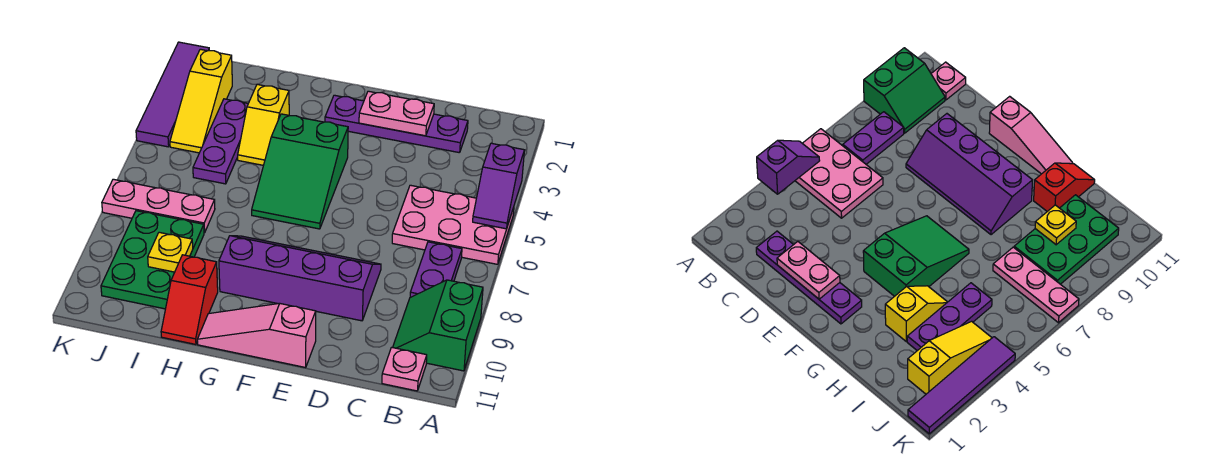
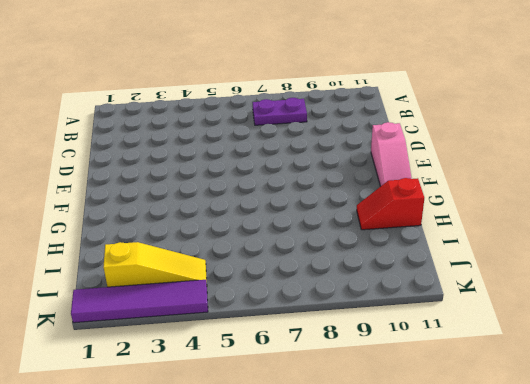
red slope H10:H11 level 1 top 11 -> red slope H10:H11 level 1 top 10
none -> pink plate A5:C6 level 1
none -> green slope A9:B10 level 1 top A
none -> pink plate B11 level 1

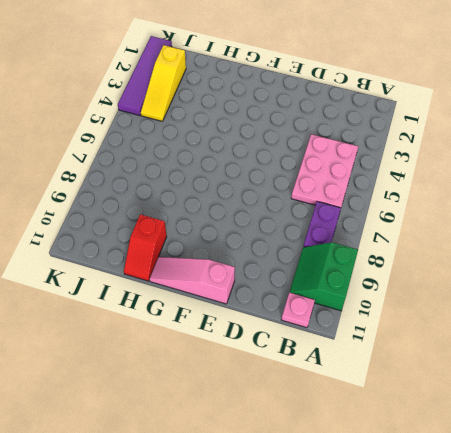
pink plate B4:C6 level 1 -> pink plate A5:C6 level 1
none -> purple plate C2:F2 level 1
none -> purple slope D8:G9 level 1 top 9
none -> green slope F4:G6 level 1 top 4

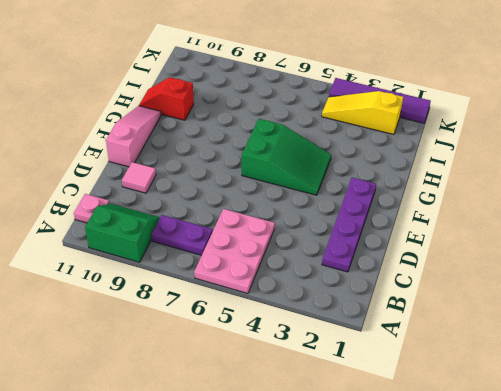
pink tile D10 level 1 -> none
green slope F4:G6 level 1 top 6 -> green slope F4:G6 level 1 top 4
none -> purple slope D8:G9 level 1 top 9
none -> yellow slope H3:H4 level 1 top 3
none -> purple plate I3:I5 level 1

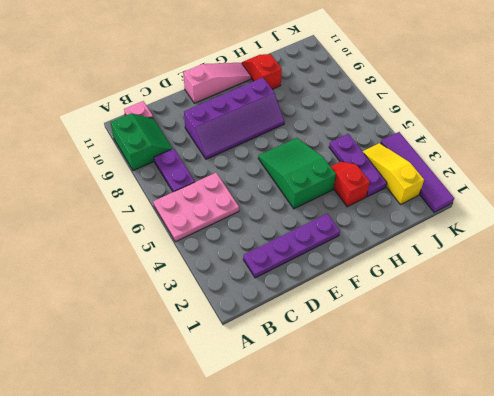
red slope H3:H4 level 1 top 3 -> yellow slope H3:H4 level 1 top 3
none -> pink plate I7:K7 level 1
none -> green plate I8:J10 level 1
none -> purple slope A4:A5 level 2 top 4

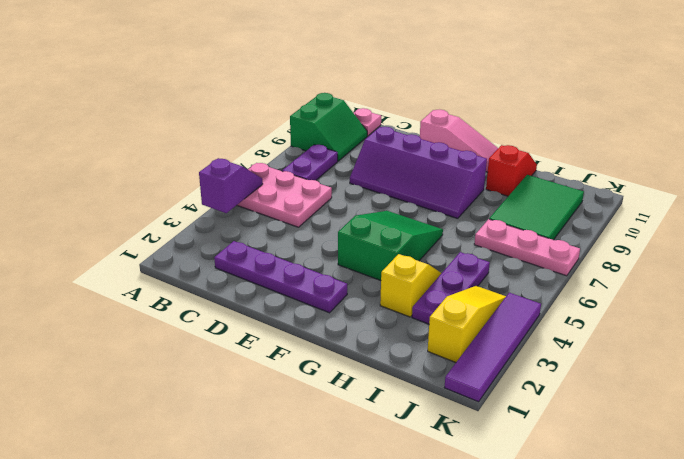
green tile I8:J10 level 1 -> green plate I8:J10 level 1
none -> pink plate D2:E2 level 2
none -> yellow plate I9 level 2

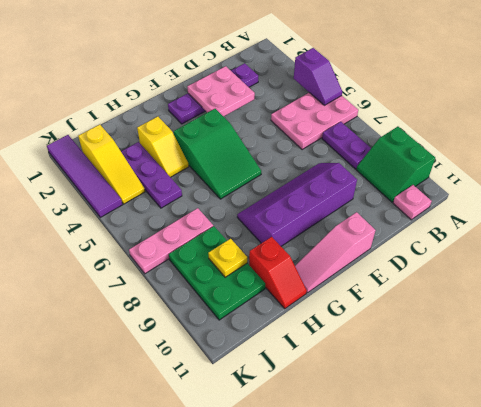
pink plate D2:E3 level 2 -> pink plate D2:E2 level 2

